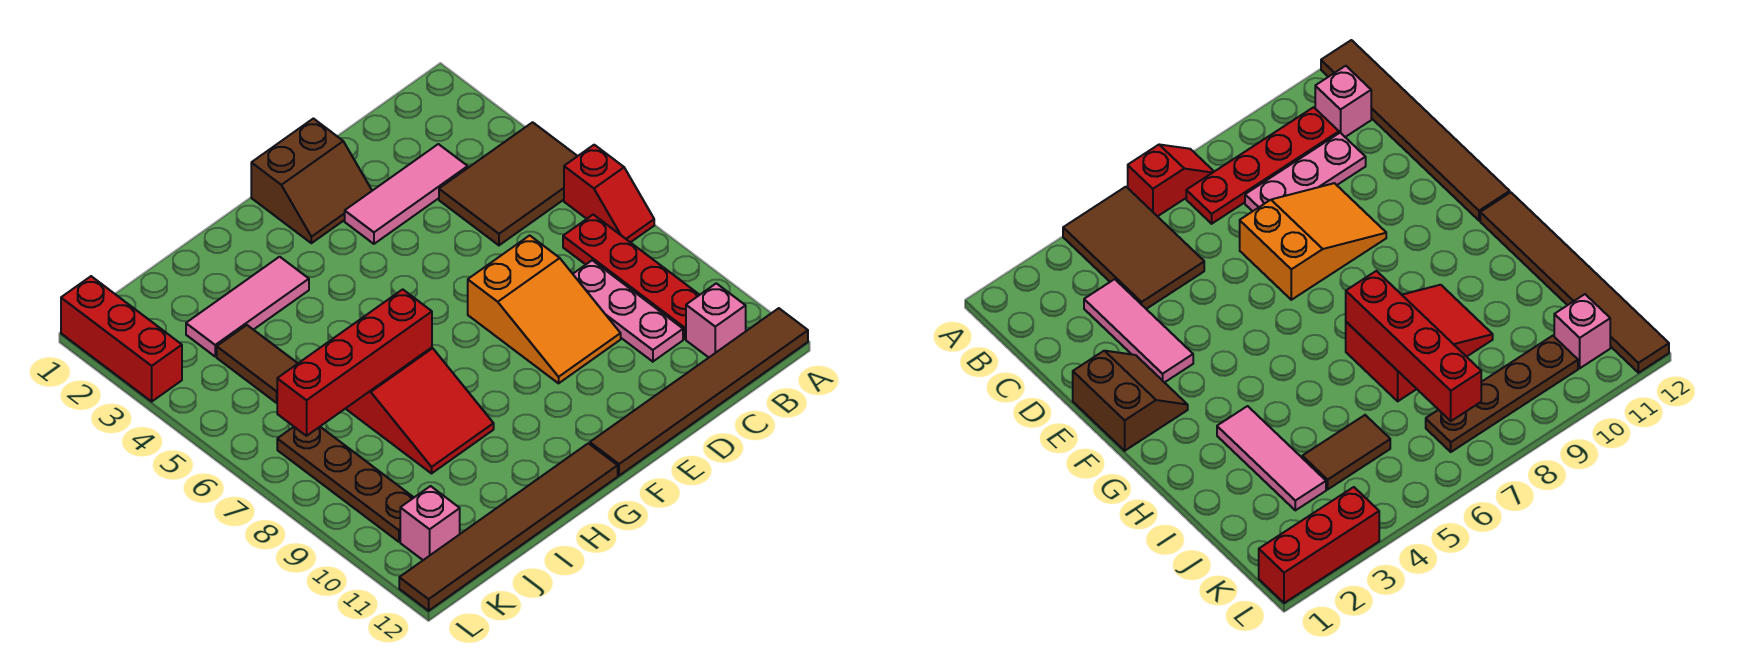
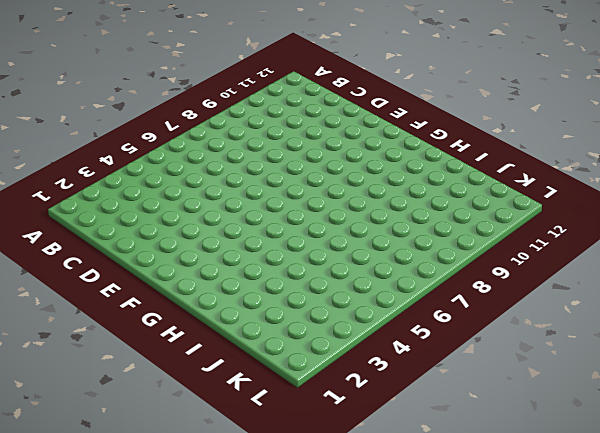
none -> brown tile A4:C5 level 1
none -> red slope A6:A7 level 1 top 6
none -> brown tile A12:F12 level 1

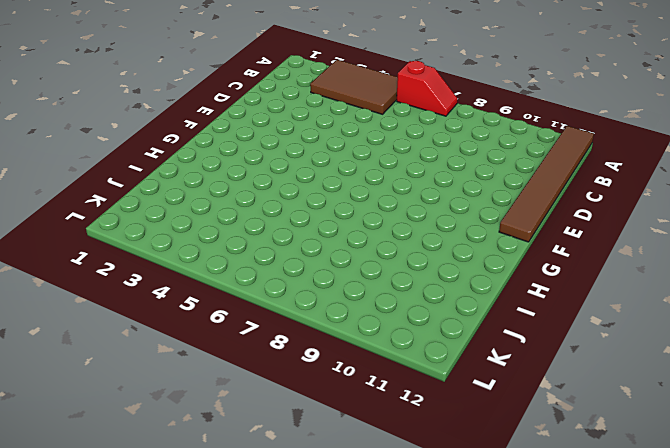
brown tile A3:B5 level 1 -> brown tile A4:C5 level 1
none -> red plate B7:B10 level 1
none -> pink brick B11 level 1
none -> pink tile C3:E3 level 1

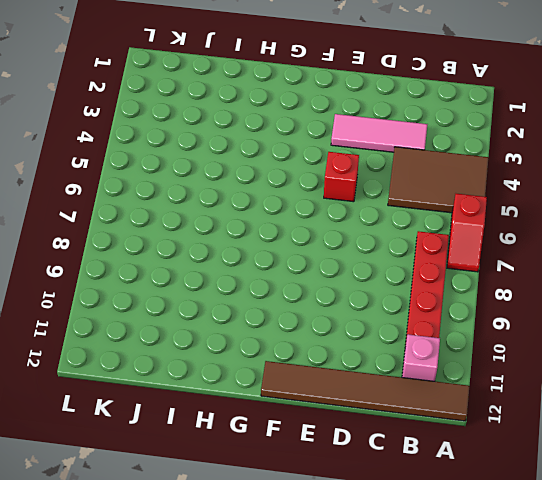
red brick E5 level 1 -> none
none -> pink plate C8:C10 level 1
none -> orange slope D7:E9 level 1 top 7
none -> brown slope E1:F2 level 1 top 1

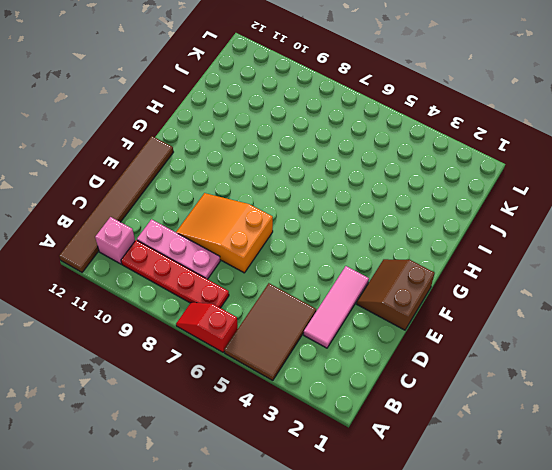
none -> brown tile G12:L12 level 1
none -> pink tile H3:J3 level 1
none -> red slope H7:I9 level 1 top 7

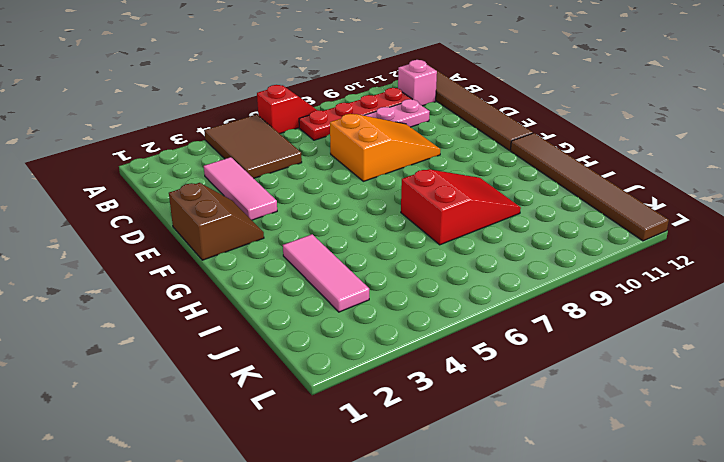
none -> brown tile J4:J5 level 1
none -> brown plate K7:K10 level 1
none -> pink brick K11 level 1

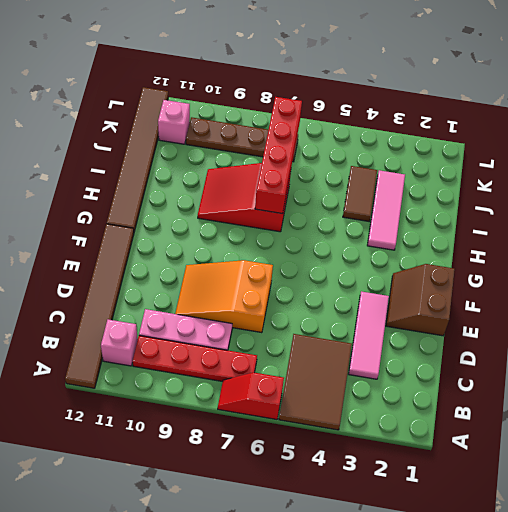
brown tile I4:J4 level 1 -> brown tile J4:J5 level 1
none -> red brick L1:L3 level 1

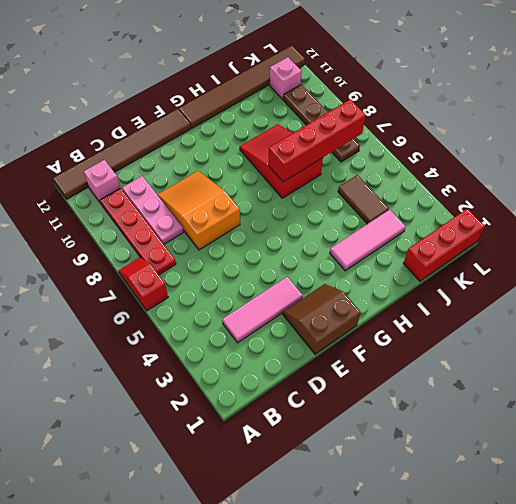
red brick J1:L1 level 1 -> red brick L1:L3 level 1
none -> brown tile A4:C5 level 1

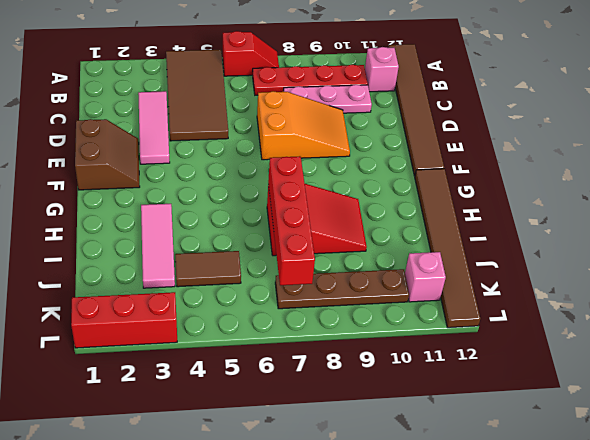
brown tile A4:D5 level 1 -> brown tile A4:C5 level 1

